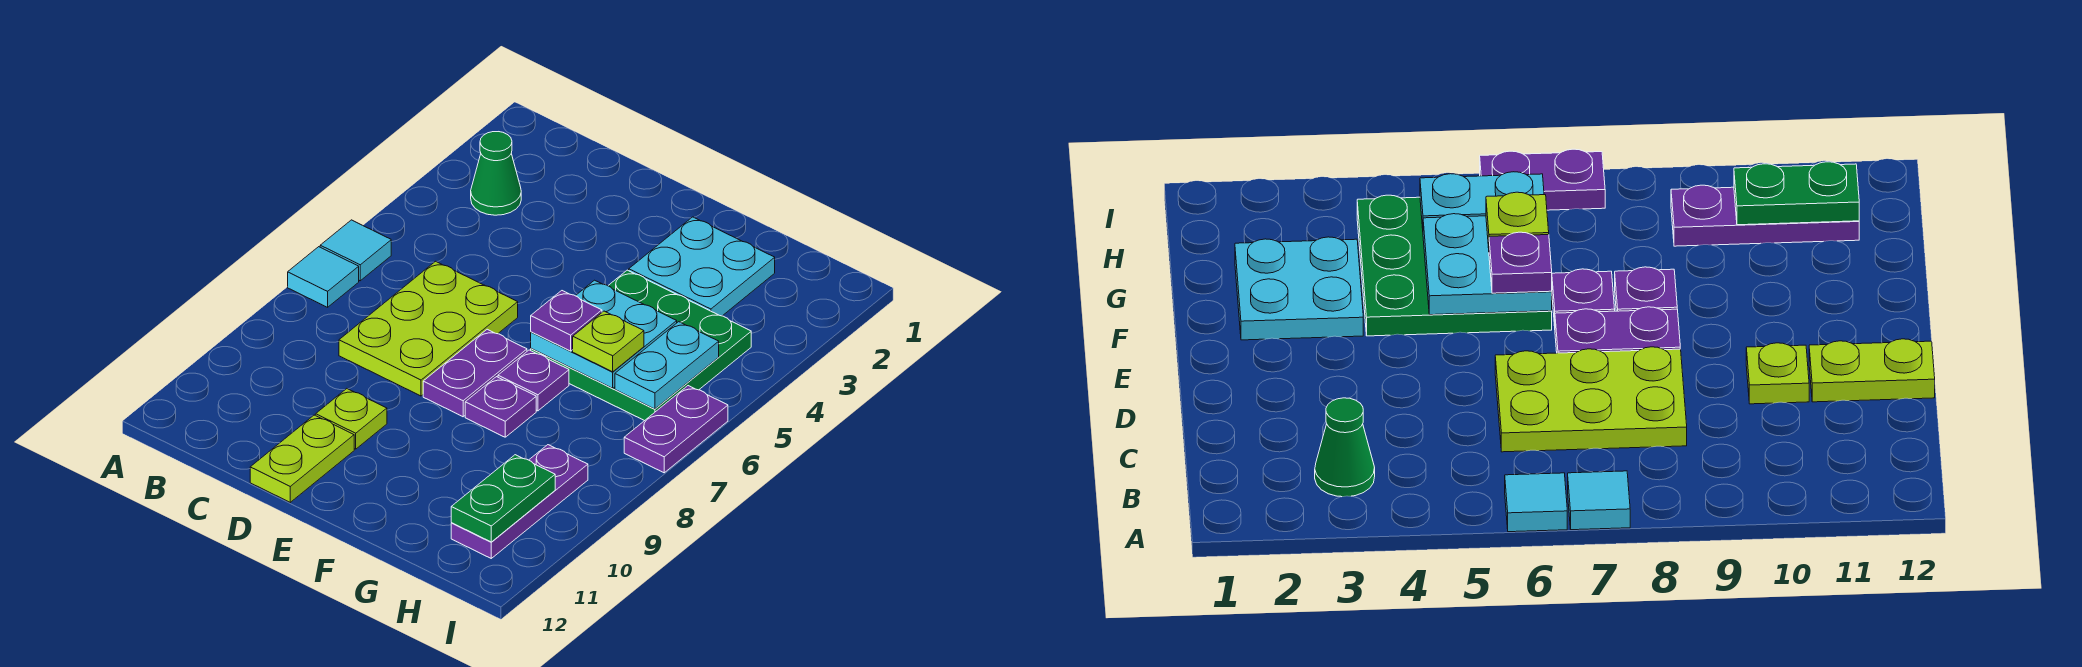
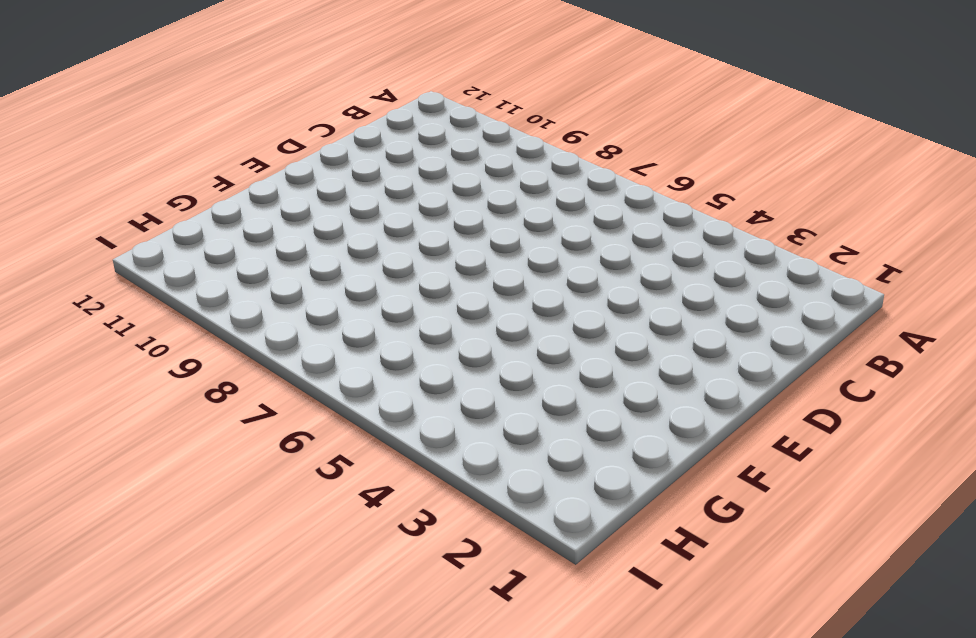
none -> cyan tile A6 level 1
none -> cyan tile A7 level 1
none -> green cone B3 level 1

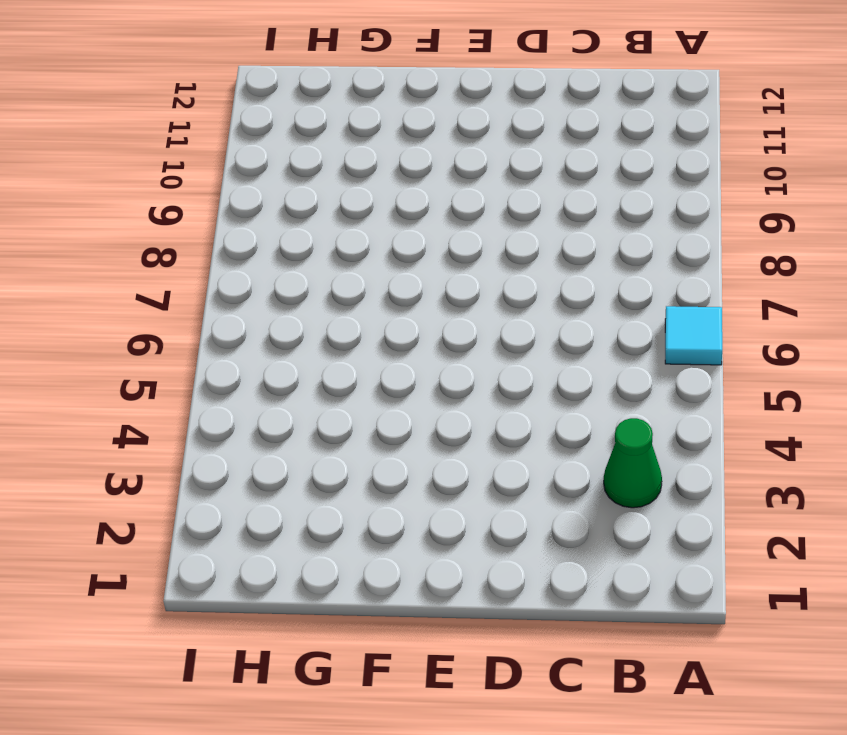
none -> cyan tile A7 level 1
none -> lime plate C6:D8 level 1
none -> lime plate D10 level 1

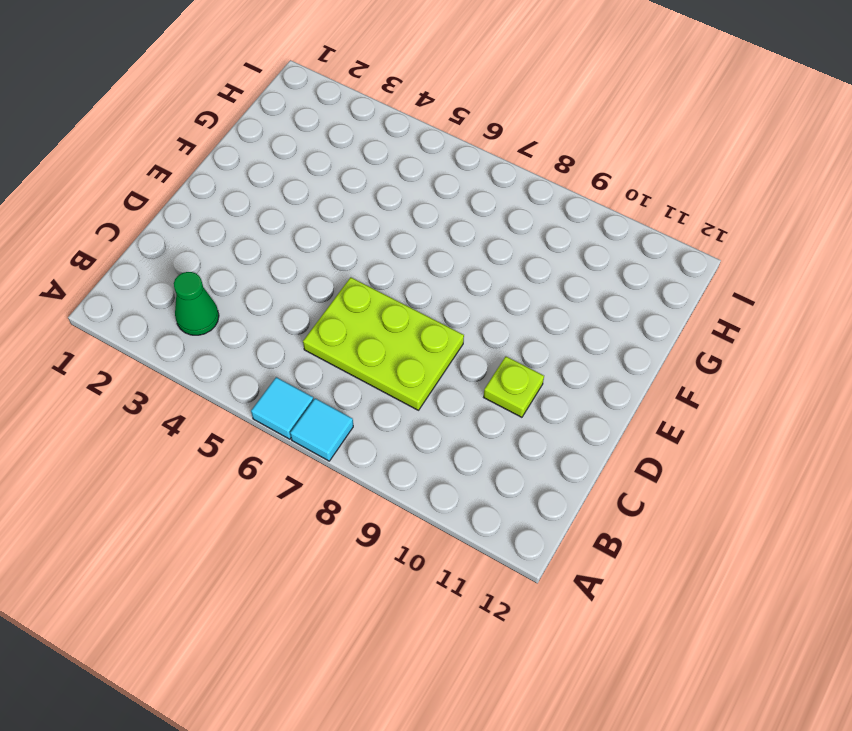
none -> lime plate D11:D12 level 1
none -> purple plate E7:E8 level 1
none -> cyan plate F2:G3 level 1

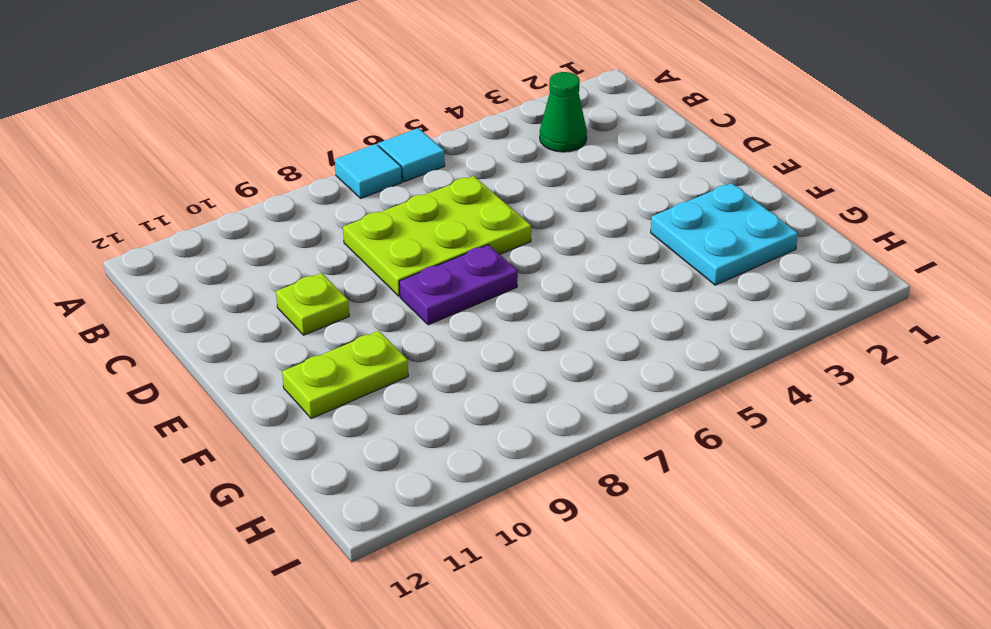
lime plate F10:F11 level 1 -> lime plate D11:D12 level 1
none -> green plate F4:H6 level 1
none -> purple plate F7 level 1
none -> purple plate F8 level 1

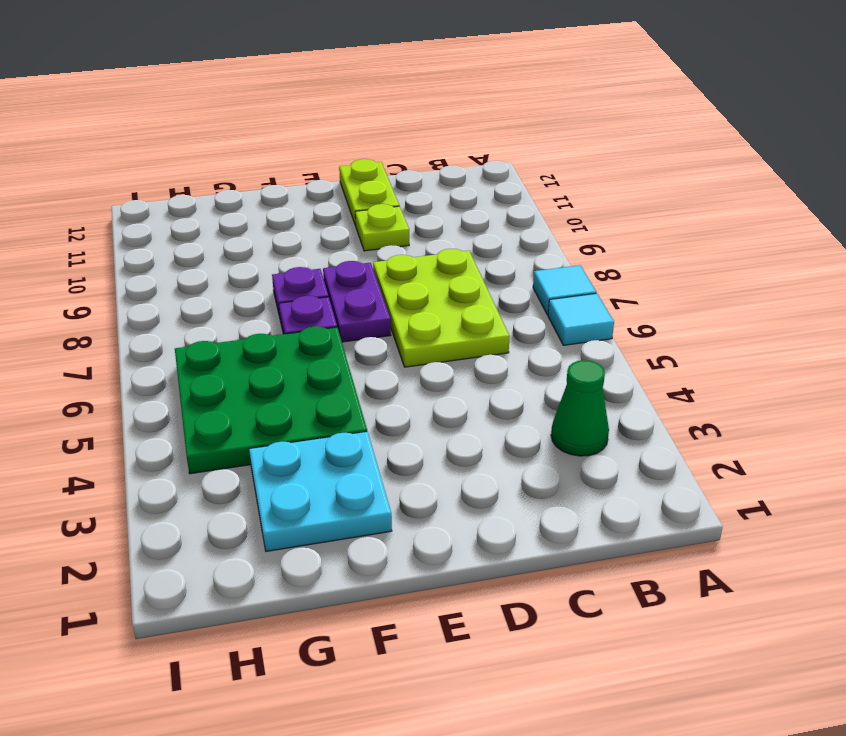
none -> purple plate H9:H11 level 1
none -> purple plate I6:I7 level 1
none -> cyan plate F5:G6 level 2

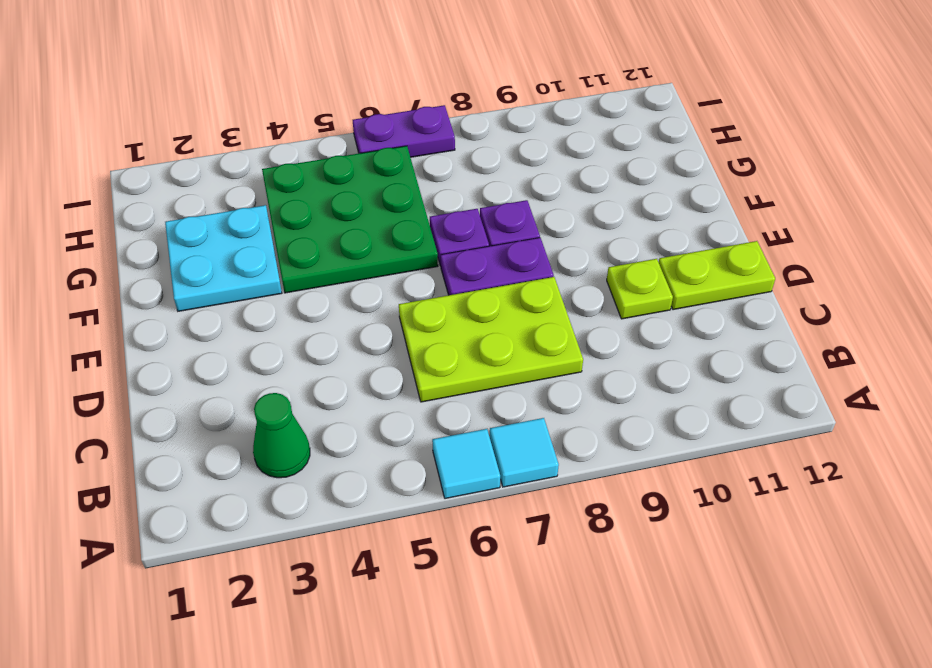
none -> purple plate H9:H11 level 1
none -> cyan plate F5:G6 level 2
none -> cyan plate H5:H6 level 2

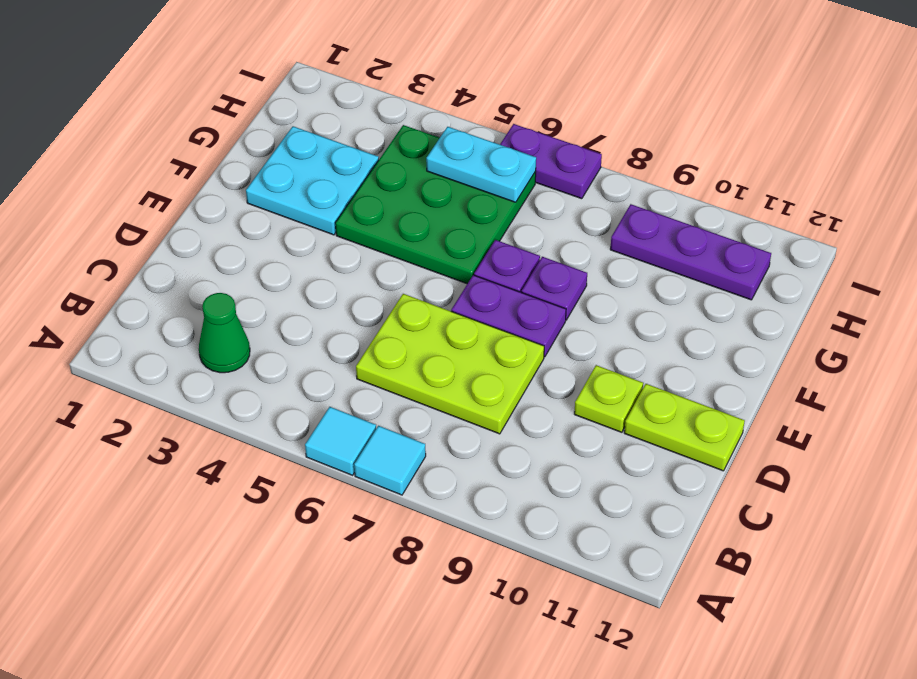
none -> cyan plate F5:G6 level 2
none -> green plate H10:H11 level 2
none -> purple plate F6 level 3

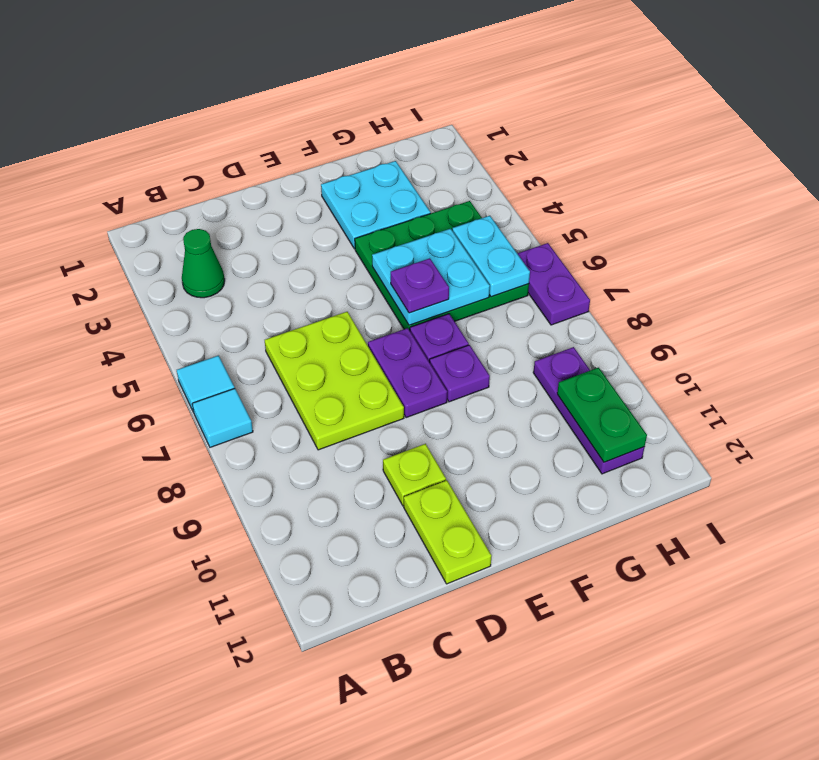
none -> lime plate G6 level 3

